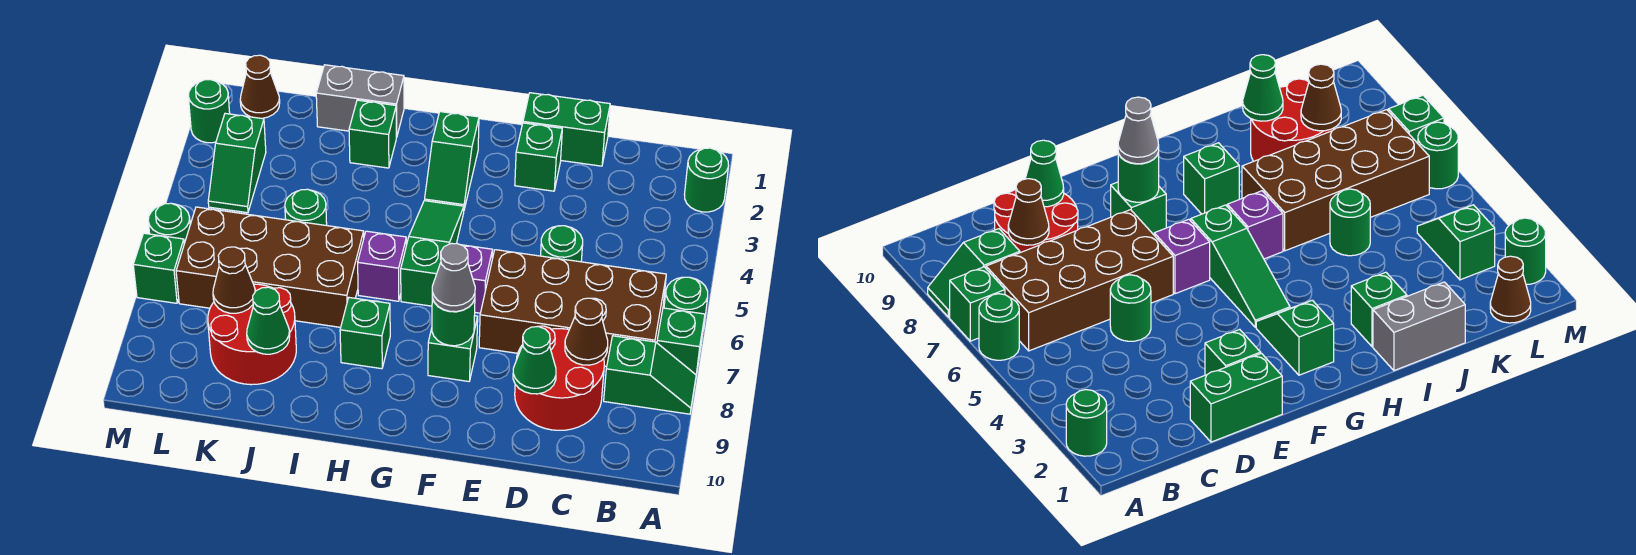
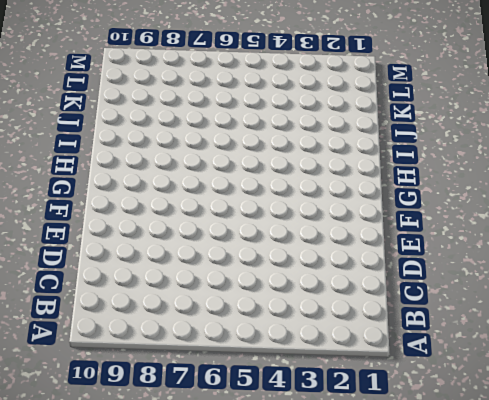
none -> green round brick A2 level 1
none -> green round brick A6 level 1
none -> green brick A7 level 1
none -> green slope A8:B8 level 1 top B

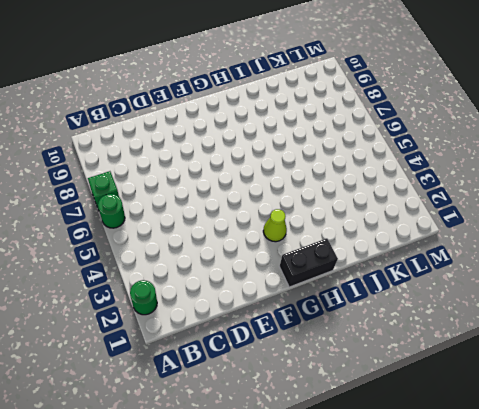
black brick G1:H1 level 1 -> none
lime cone G3 level 1 -> green slope G2:G3 level 1 top 2
none -> green slope A8:B8 level 1 top B
none -> brown brick B6:E7 level 1
none -> red round brick C8:D9 level 1
none -> green brick D1:E1 level 1

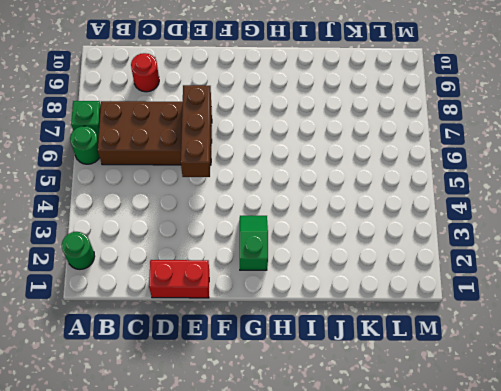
red round brick C9 level 1 -> red round brick C8:D9 level 1
red brick D1:E1 level 1 -> green brick D1:E1 level 1
brown brick E5:E7 level 2 -> none
none -> green slope A8:B8 level 1 top B
none -> green round brick D5 level 1
none -> green brick E2 level 1
none -> purple brick F6 level 1

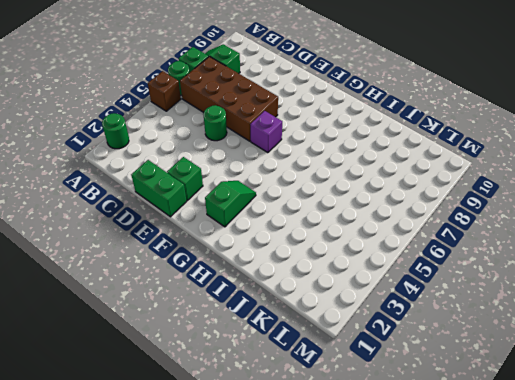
brown brick A5 level 1 -> none
none -> red round brick C8:D9 level 1
none -> green brick F8 level 1
none -> green slope G4:G6 level 1 top 6
none -> purple brick H6 level 1

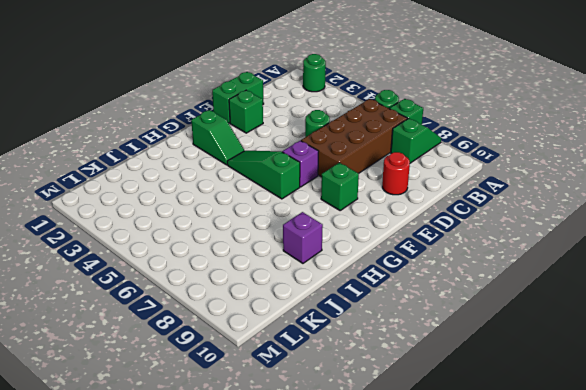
red round brick D9 level 1 -> red round brick C8:D9 level 1
purple brick I9 level 1 -> purple brick H6 level 1
none -> green brick H8 level 1
none -> grey brick I1:J1 level 1
none -> green brick I2 level 1
none -> brown brick I6:L7 level 1

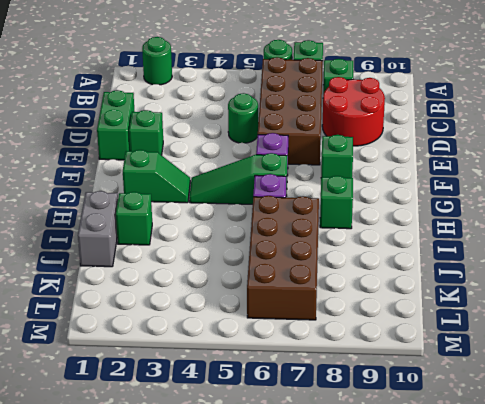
none -> green round brick J5 level 1
none -> red round brick J8:K9 level 1
none -> brown cone L1 level 1
none -> green slope L3:L4 level 1 top 3

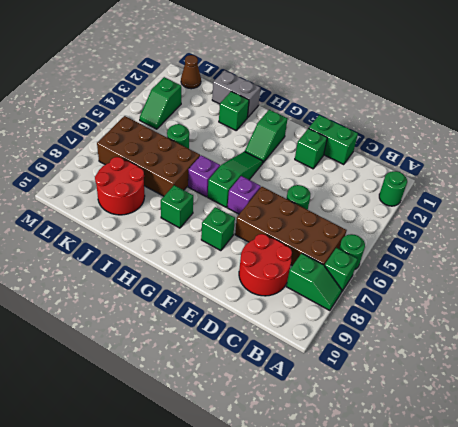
none -> green round brick M2 level 1
none -> green round brick M6 level 1
none -> green brick M7 level 1
none -> brown cone C8 level 2

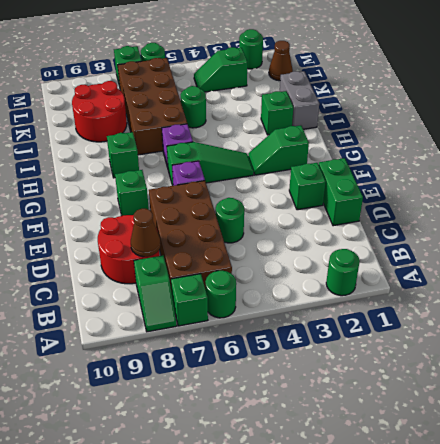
none -> green cone D9 level 2
none -> green round brick F8 level 2
none -> green cone J9 level 2
none -> brown cone K8 level 2

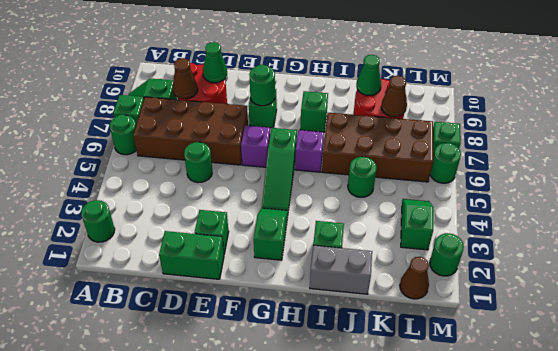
none -> grey cone F8 level 3

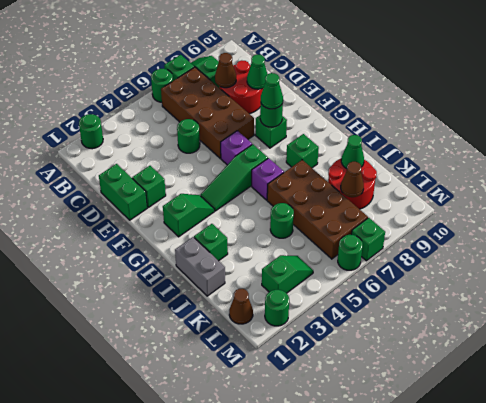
green cone F8 level 3 -> grey cone F8 level 3

